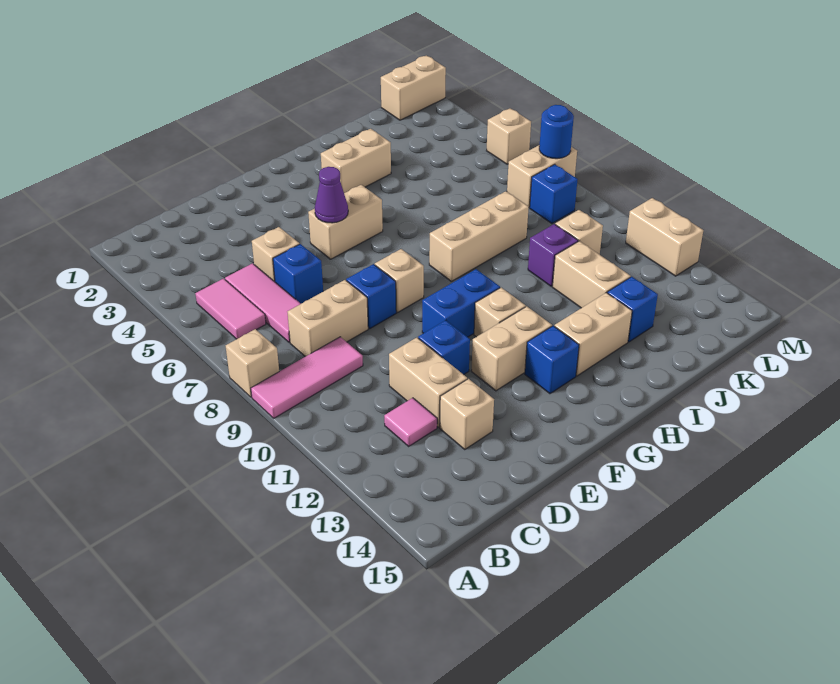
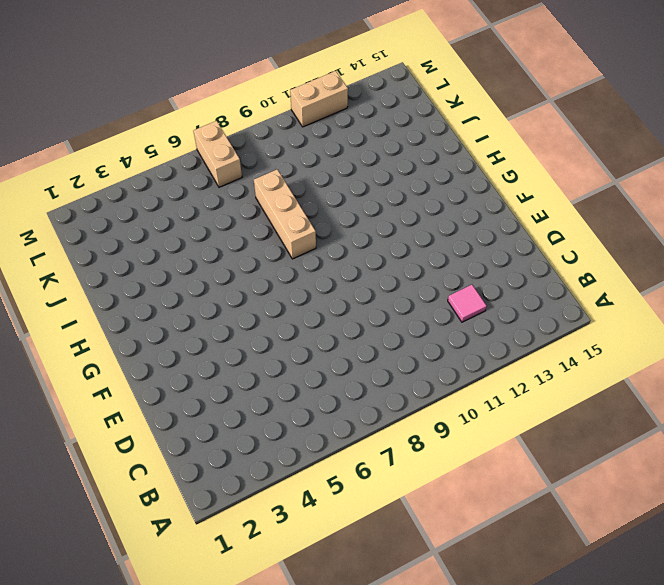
none -> tan brick A8 level 1
none -> pink tile A9:C9 level 1
none -> pink tile B5:B6 level 1
none -> pink tile C5:C7 level 1

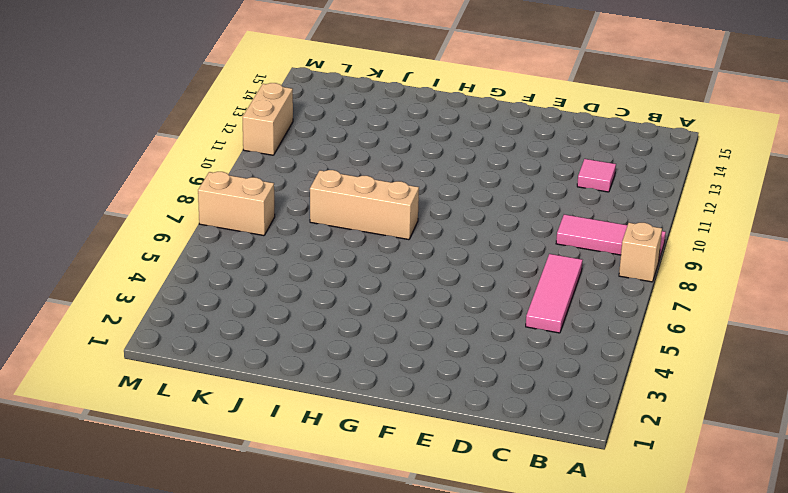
none -> pink tile B5:B6 level 1
none -> tan brick C8:D8 level 1
none -> tan brick D5 level 1
none -> blue brick D6 level 1

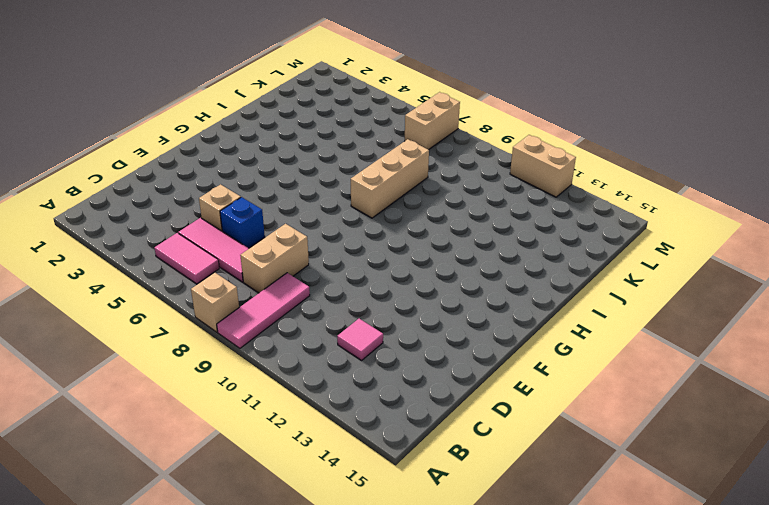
none -> tan brick D11:D12 level 1
none -> tan brick D13 level 1
none -> blue brick E8 level 1
none -> blue brick E11 level 1

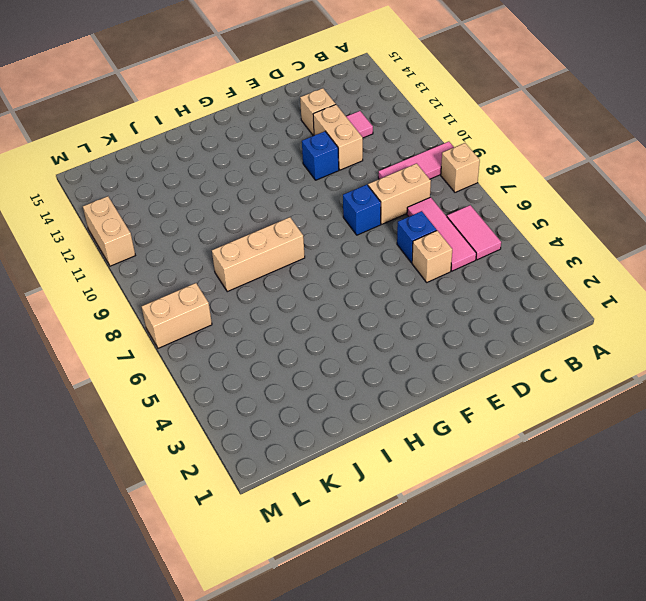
none -> tan brick F5:G5 level 1
none -> tan brick F8 level 1
none -> blue brick F10:G10 level 1
none -> tan brick F12:G12 level 1

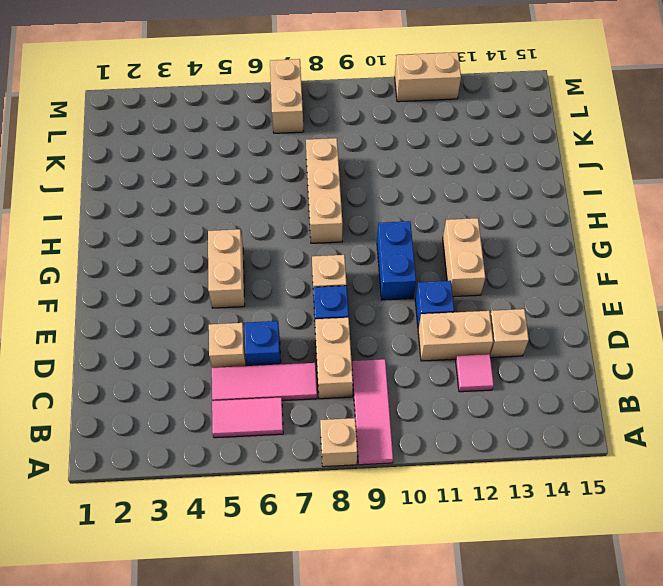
none -> tan brick G11 level 1
none -> blue brick G13 level 1
none -> tan brick H3:I3 level 1
none -> tan brick H13:I13 level 1

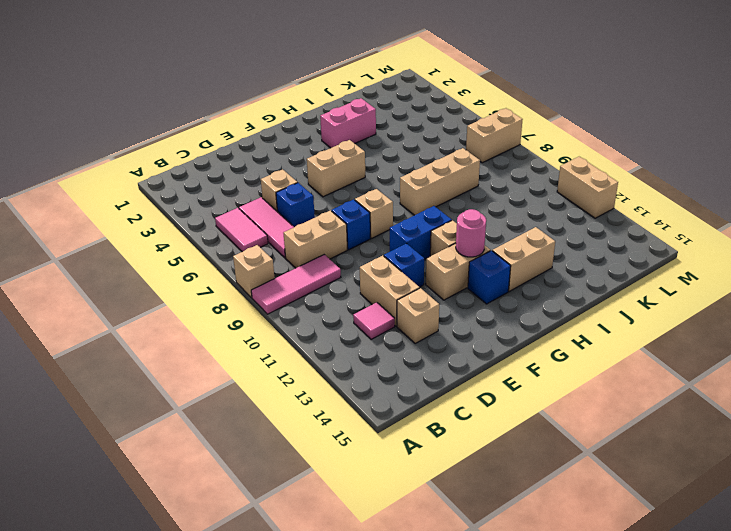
pink round brick G12 level 2 -> none
pink brick H3:I3 level 1 -> tan brick H3:I3 level 1
none -> purple brick J10 level 1
none -> tan brick J11:J12 level 1
none -> blue brick J13 level 1
none -> tan brick K10 level 1

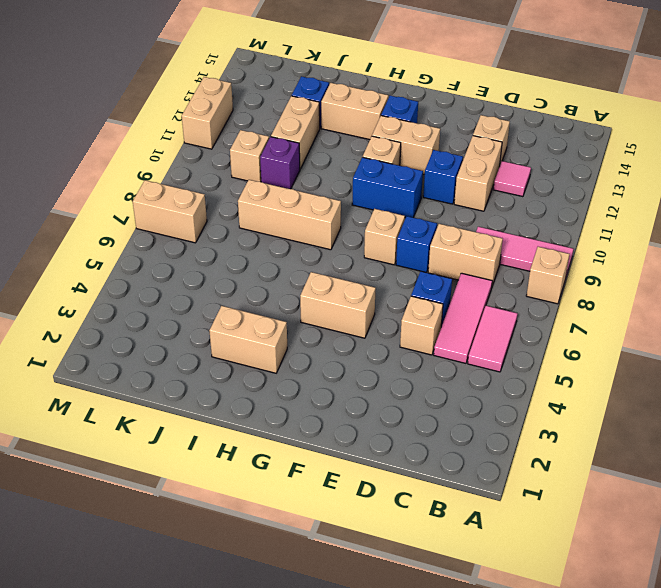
none -> tan brick L1:M1 level 1
none -> blue brick L8 level 1
none -> tan brick M5 level 1
none -> purple cone F5 level 2

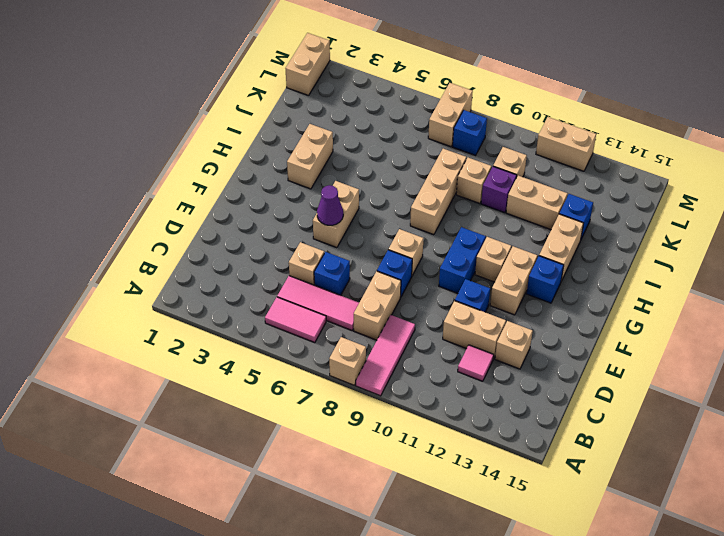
tan brick J9 level 1 -> tan brick M5 level 1
none -> blue round brick M7 level 2

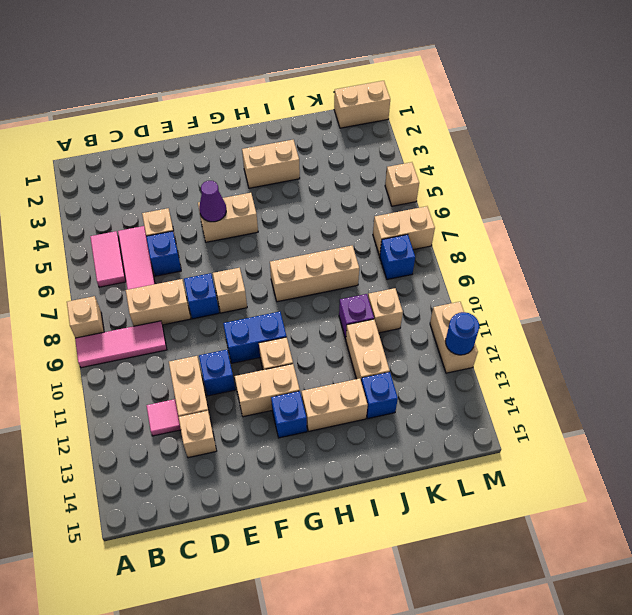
blue round brick M12 level 2 -> blue round brick M7 level 2

